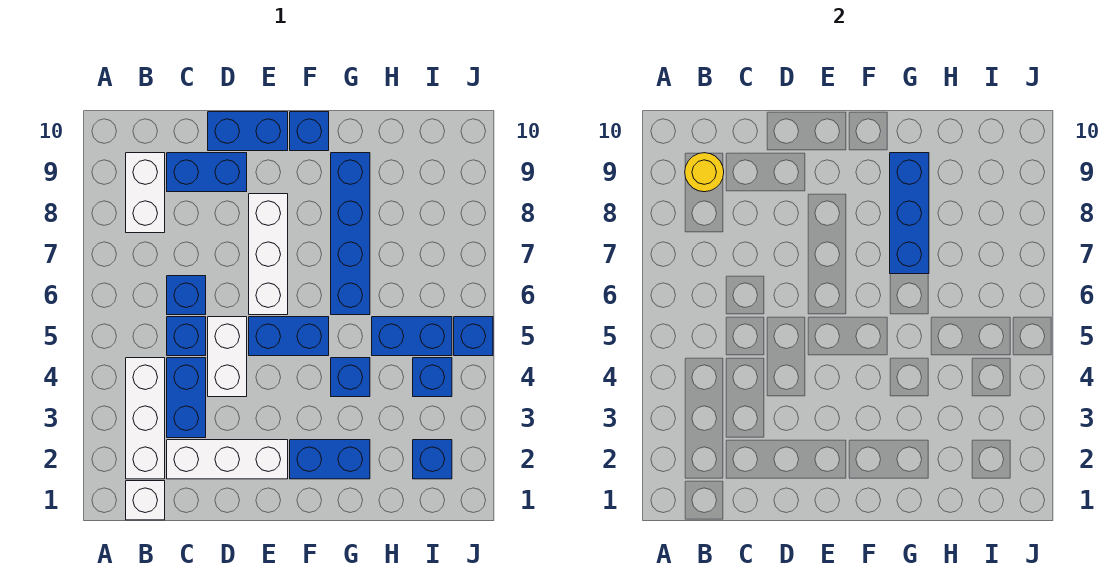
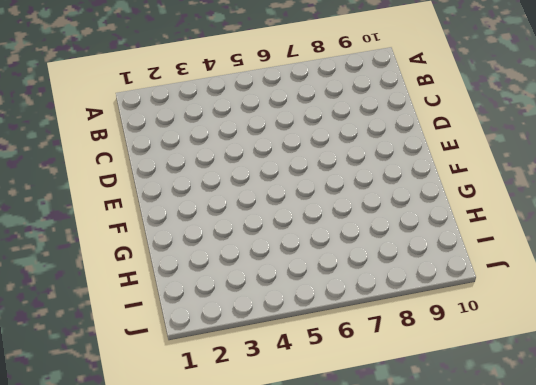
none -> white brick B1 level 1
none -> white brick B2:B4 level 1
none -> white brick B8:B9 level 1

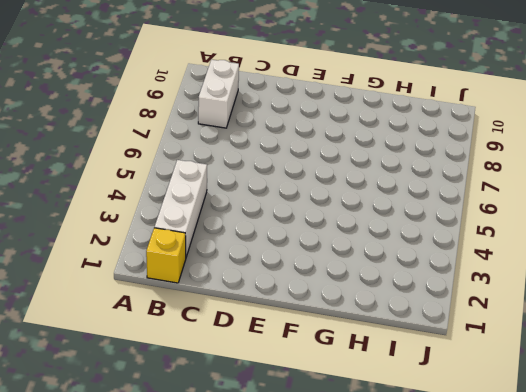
yellow brick B1 level 1 -> white brick B1 level 1
none -> white brick C2:E2 level 1
none -> blue brick C3:C4 level 1
none -> blue brick C5 level 1

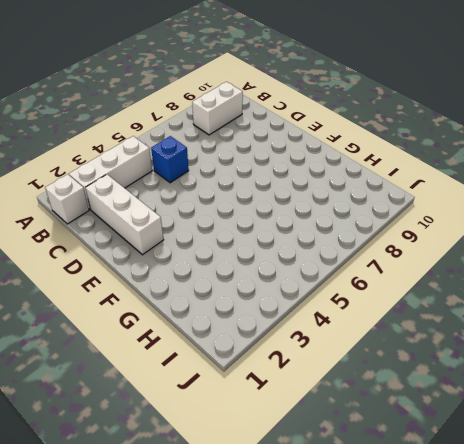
none -> blue brick C3:C4 level 1
none -> blue brick C6 level 1
none -> blue brick C9:D9 level 1

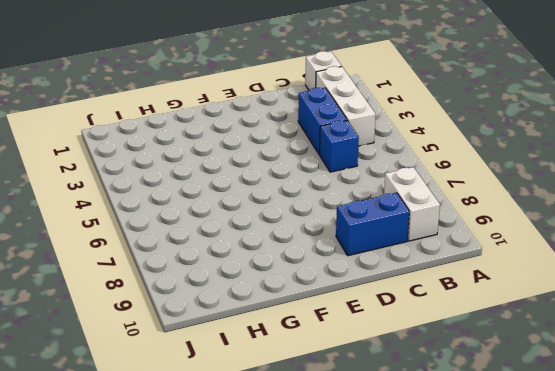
none -> white brick C2:E2 level 1
none -> blue brick C6 level 1
none -> white brick D4:D5 level 1

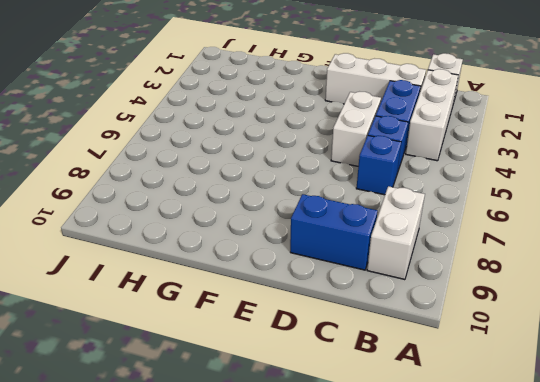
none -> blue brick D10:E10 level 1
none -> blue brick E5:F5 level 1
none -> white brick E6:E8 level 1

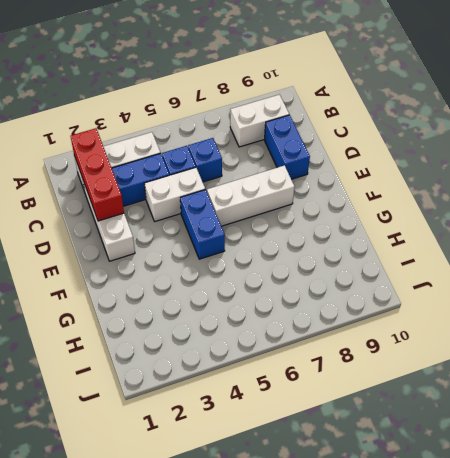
red brick B2:D2 level 2 -> none
none -> white brick B1 level 1
none -> blue brick D10:E10 level 1
none -> blue brick F2:G2 level 1

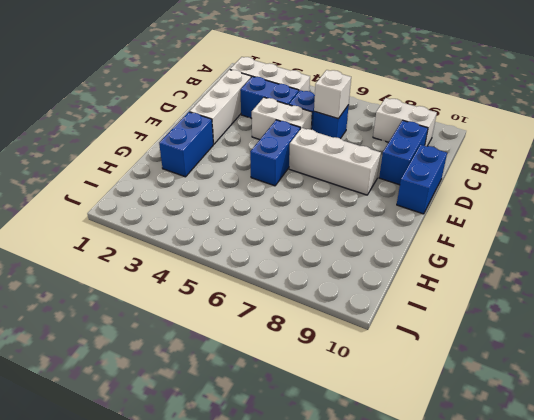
white brick C6 level 2 -> white brick B1 level 1
none -> blue brick F10 level 1
none -> blue brick G4 level 1
none -> blue brick G6:G9 level 1

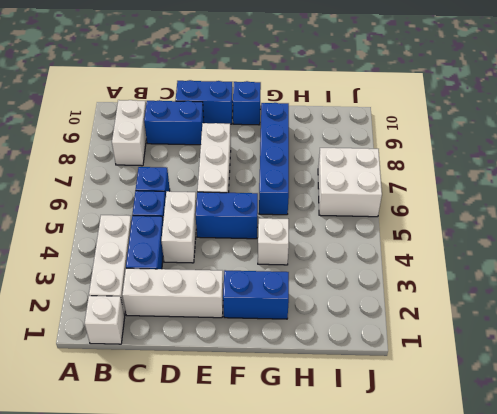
white brick G4 level 1 -> blue brick G4 level 1
white brick I6:J7 level 1 -> none
none -> blue brick H5:I5 level 1
none -> blue brick I2 level 1
none -> blue brick I4 level 1

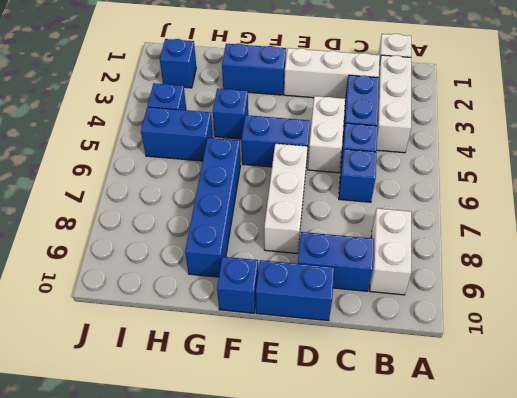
none -> blue brick J5 level 1
none -> yellow round brick B9 level 2
none -> blue brick G7:G9 level 2

